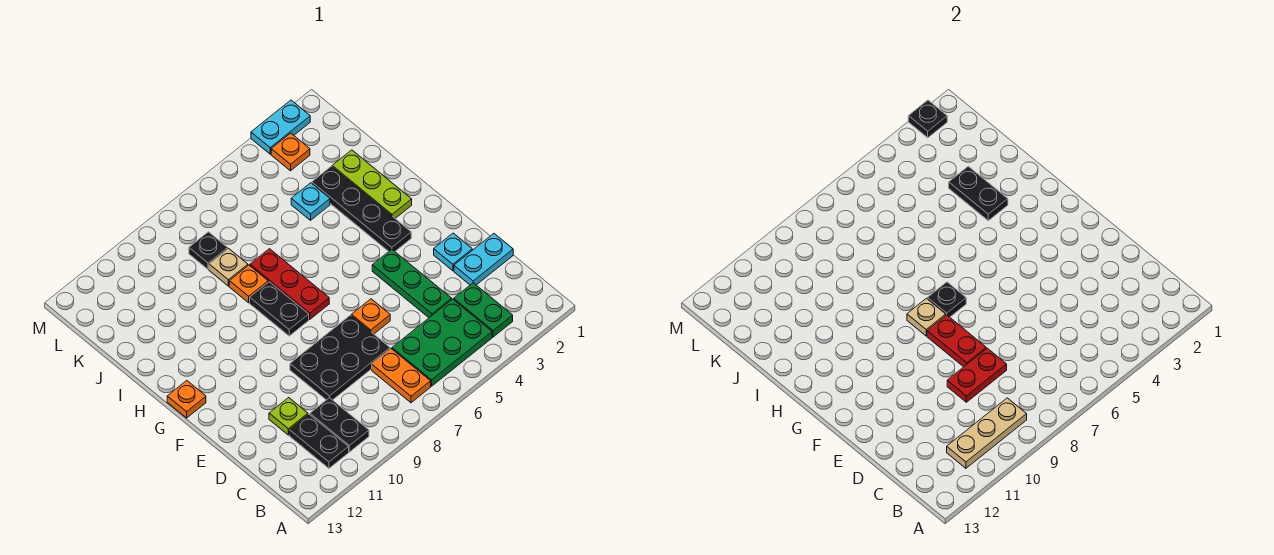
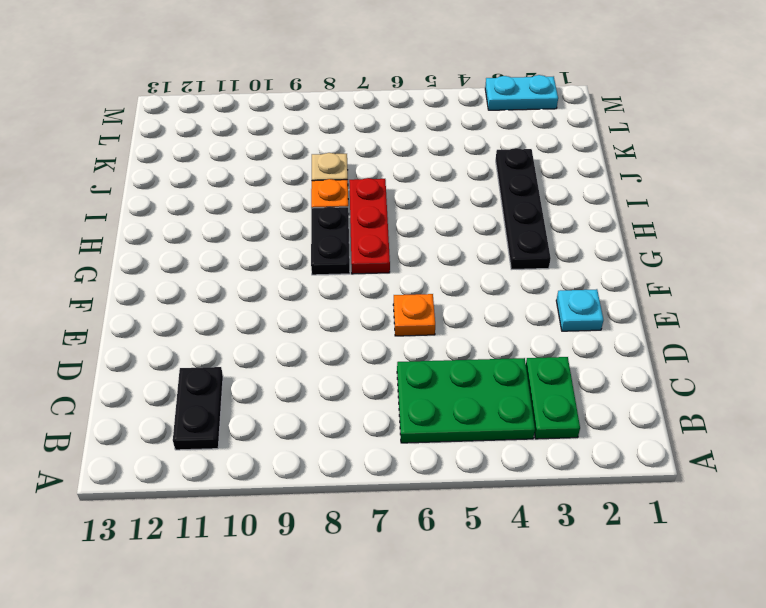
none -> orange plate B7:C7 level 1
none -> black plate B10:C10 level 1
none -> cyan plate D1:D2 level 1

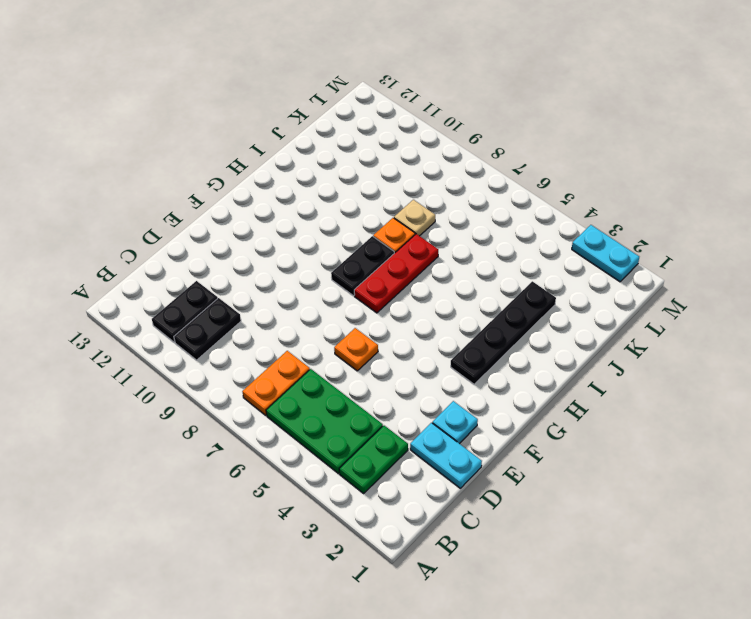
none -> green plate D4:F4 level 1
none -> black plate D7:E9 level 1
none -> lime plate D11 level 1

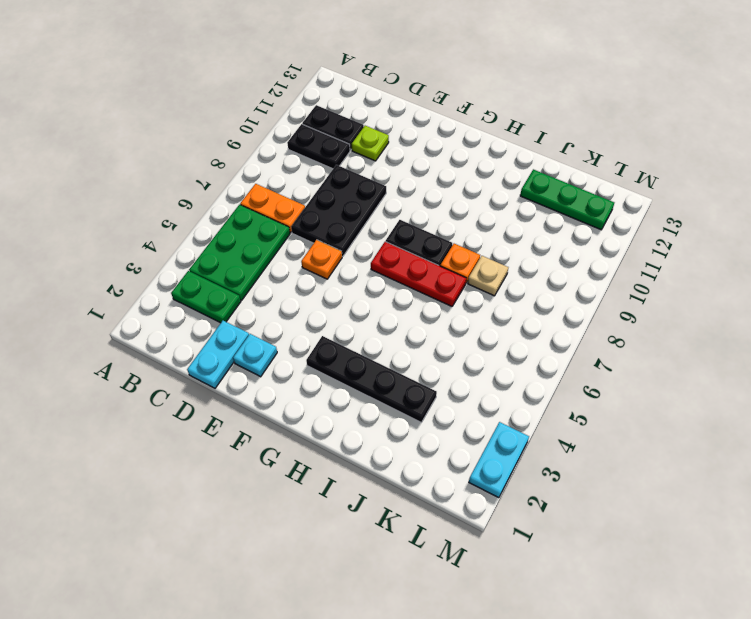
green plate J12:L12 level 1 -> green plate D4:F4 level 1
none -> orange plate G13 level 1
none -> lime plate H2:J2 level 1
none -> cyan plate J4 level 1

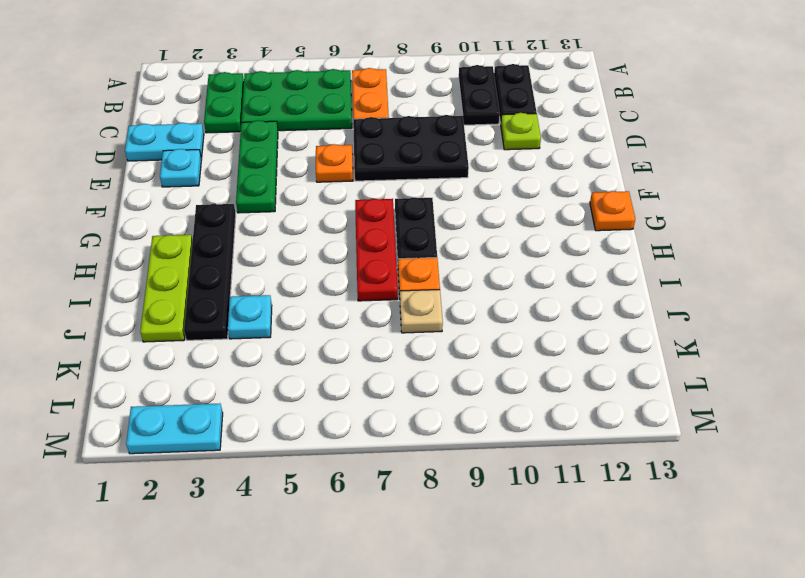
none -> black plate K8 level 1
none -> orange plate L3 level 1
none -> tan plate B9:B11 level 2

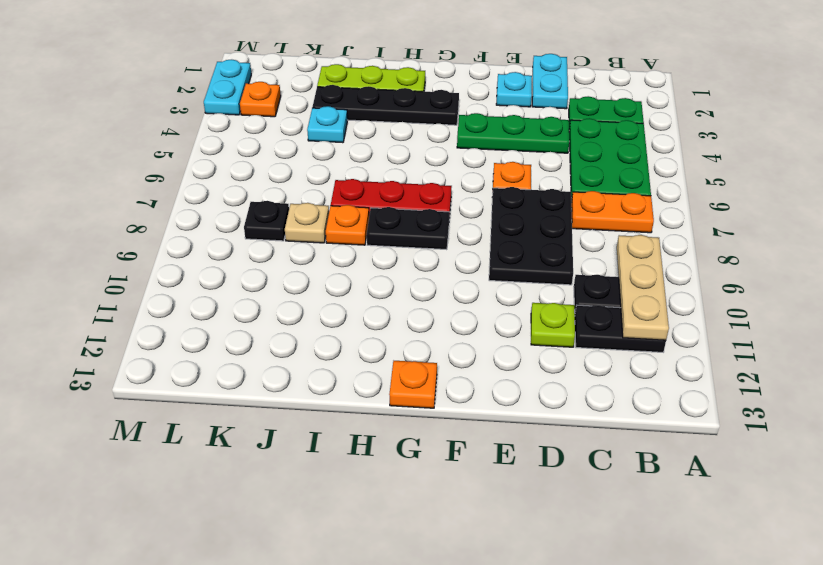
none -> red plate D8:D9 level 2
none -> red plate E8:F8 level 2
none -> black plate G7 level 2

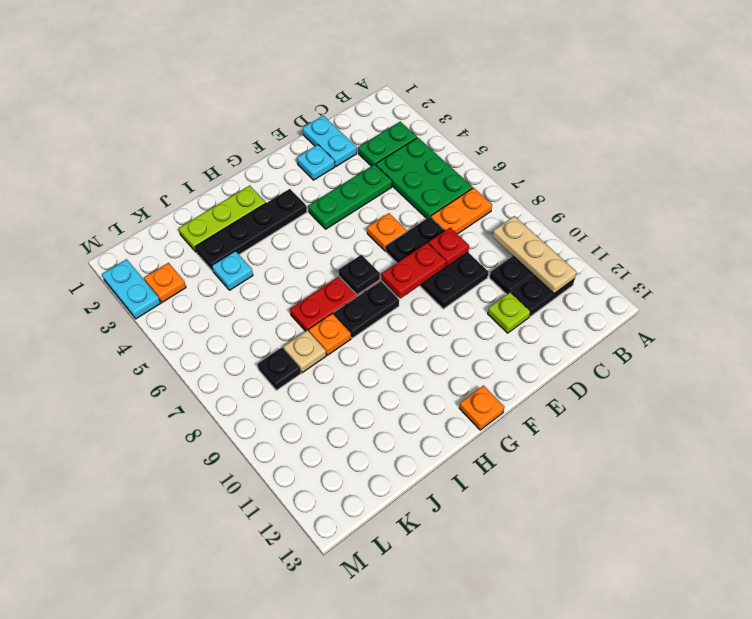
red plate D8 level 2 -> red plate D8:D9 level 2
none -> tan plate G8 level 2
none -> black plate I3:J3 level 2
none -> black plate M2 level 2

